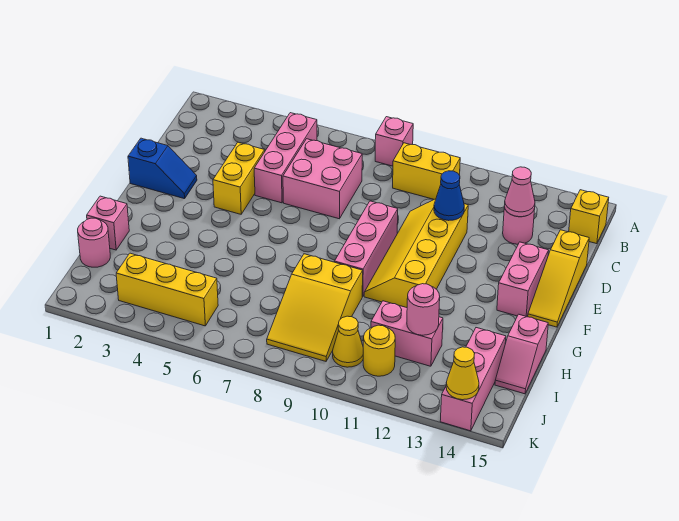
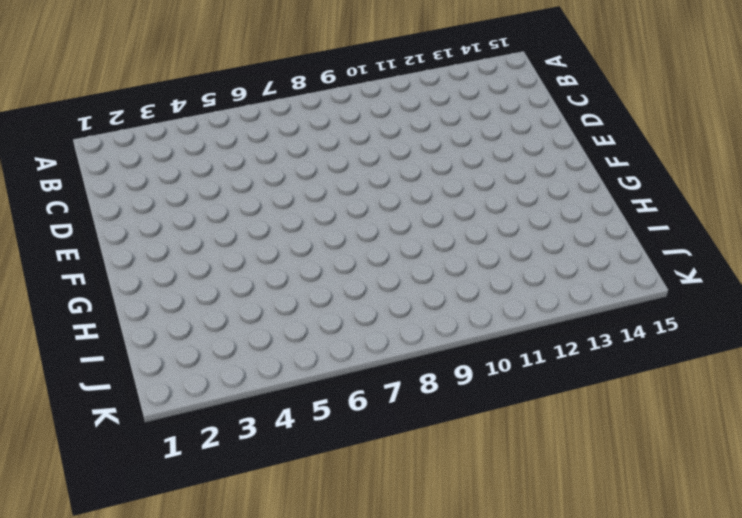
none -> pink brick A8 level 1
none -> pink brick B5:D5 level 1
none -> yellow brick B9:B10 level 1

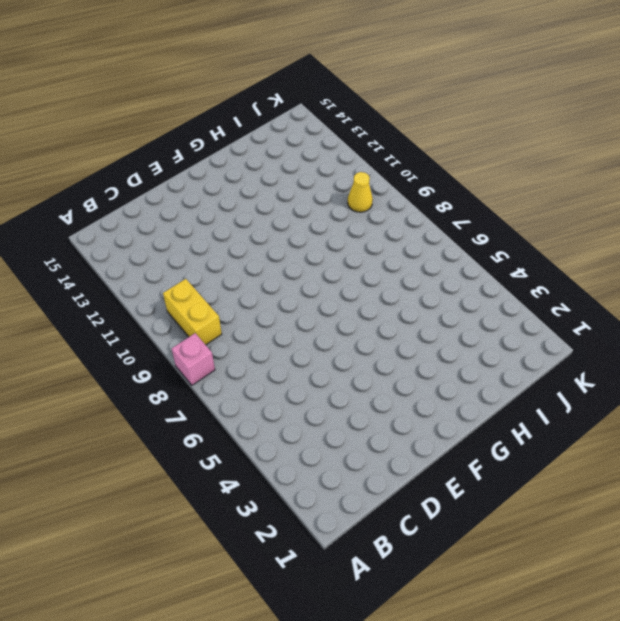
none -> pink brick B5:D5 level 1
none -> yellow brick B15 level 1
none -> pink brick C6:D7 level 1

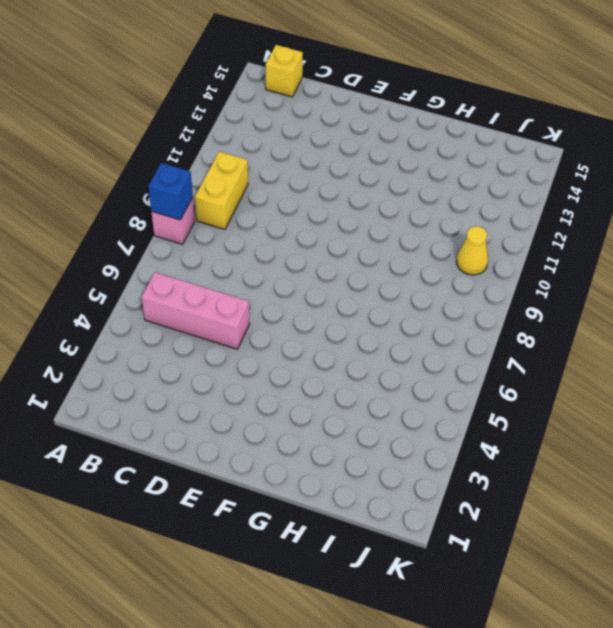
blue brick A8 level 2 -> none
none -> pink brick C6:D7 level 1
none -> pink round brick C13 level 1
none -> yellow brick D4:E4 level 1

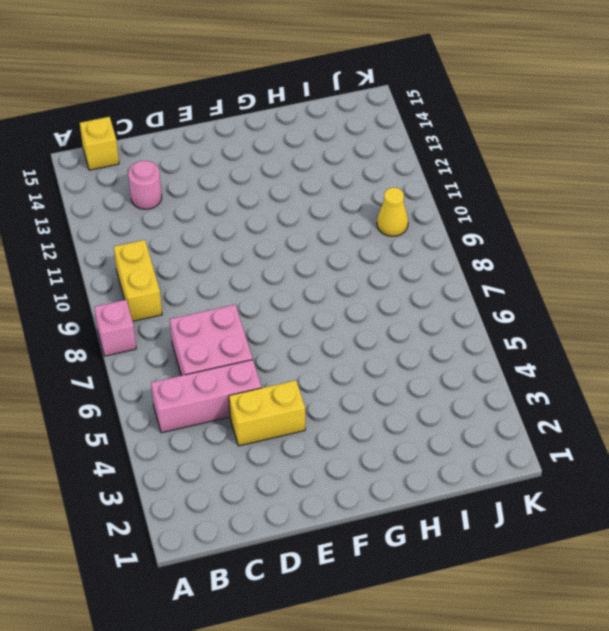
none -> yellow slope D10:G11 level 1 top 11
none -> yellow slope D15:F15 level 1 top D
none -> blue slope E1:E2 level 1 top 1

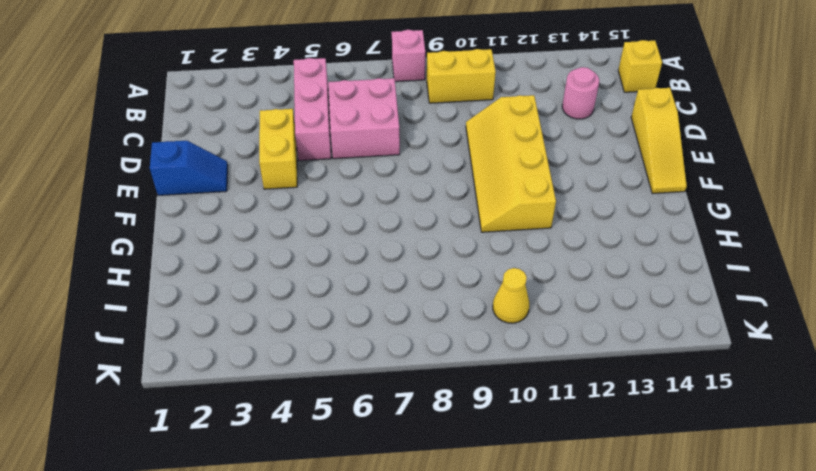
none -> pink brick E9:G9 level 1
none -> pink brick E14:F14 level 1
none -> pink brick H1 level 1

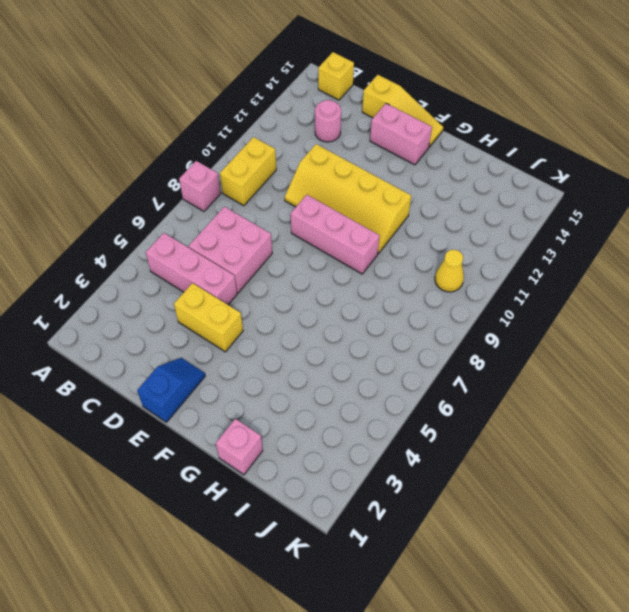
none -> yellow slope H8:J9 level 1 top H
none -> pink slope H15:I15 level 1 top H
none -> pink round brick I1 level 1

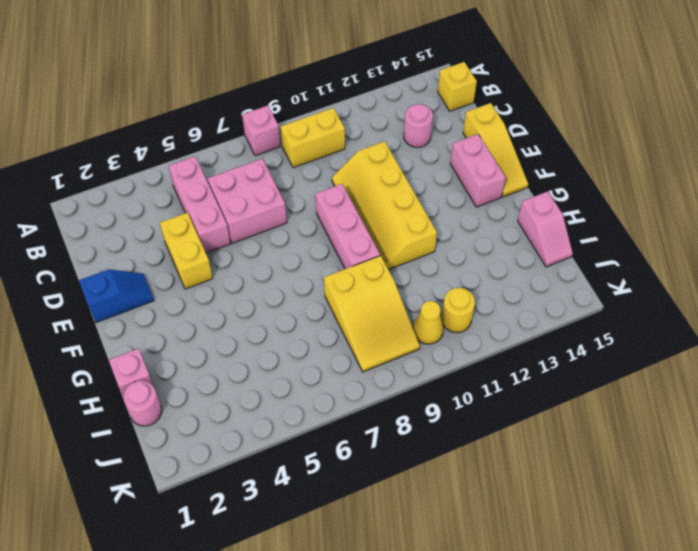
none -> pink brick I11:I12 level 1
none -> pink brick I14:K14 level 1
none -> yellow brick J3:J5 level 1

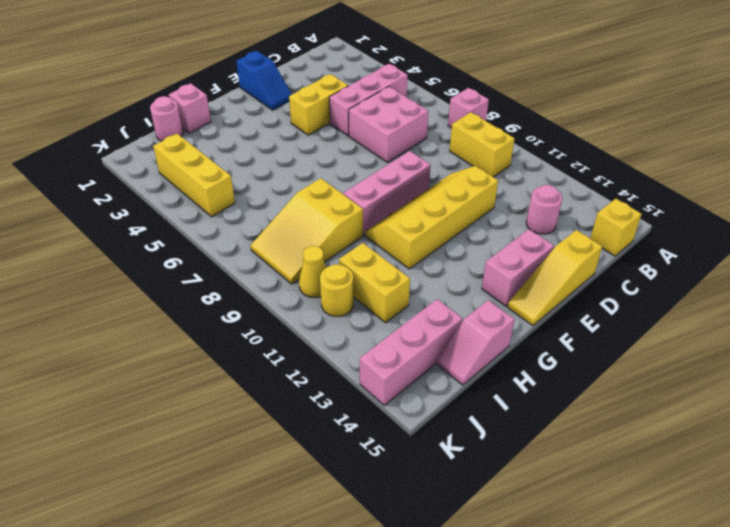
yellow brick I11:I12 level 1 -> pink brick I11:I12 level 1
none -> pink cone C13 level 2
none -> blue cone D11 level 2
none -> pink round brick I12 level 2

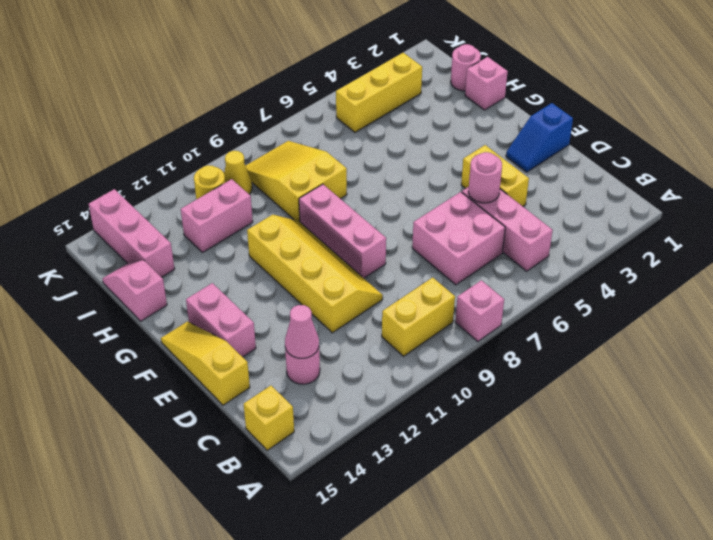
pink round brick D5 level 2 -> pink round brick I12 level 2
none -> blue cone D11 level 2
none -> yellow cone K14 level 2

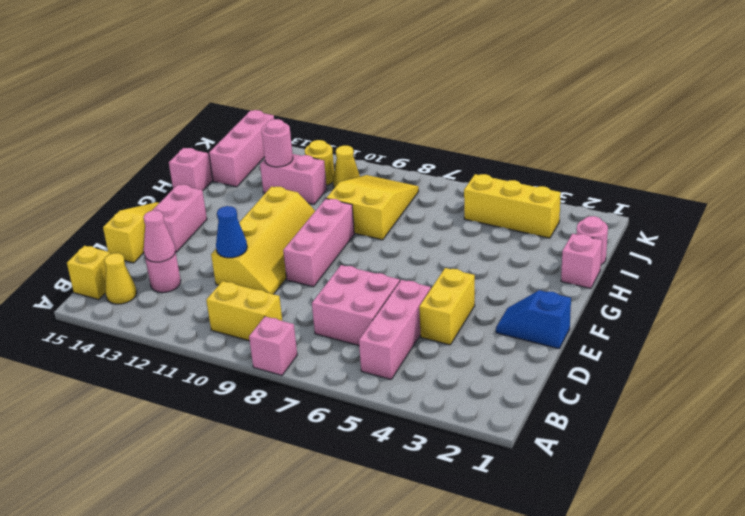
yellow cone B14 level 1 -> yellow cone K14 level 2

